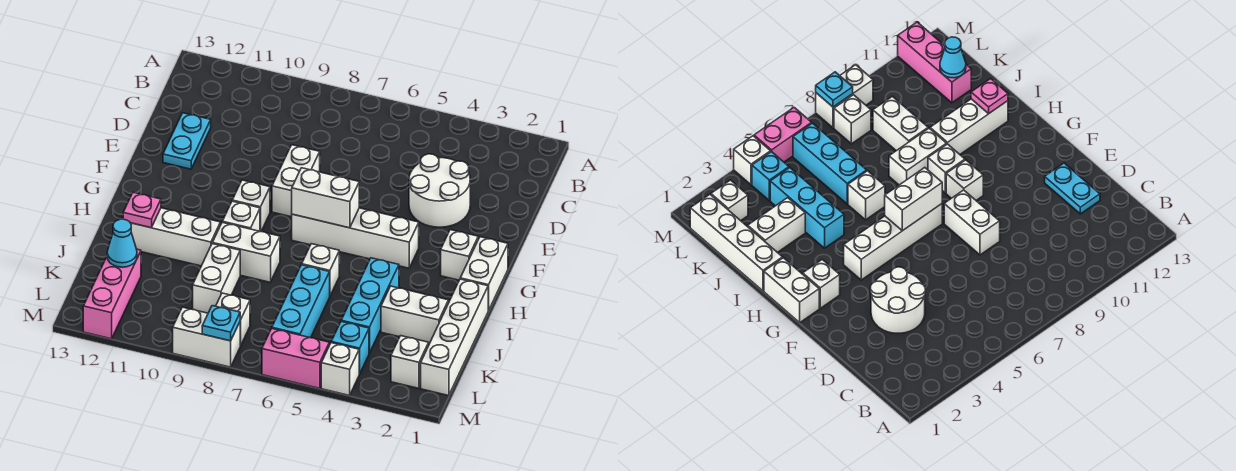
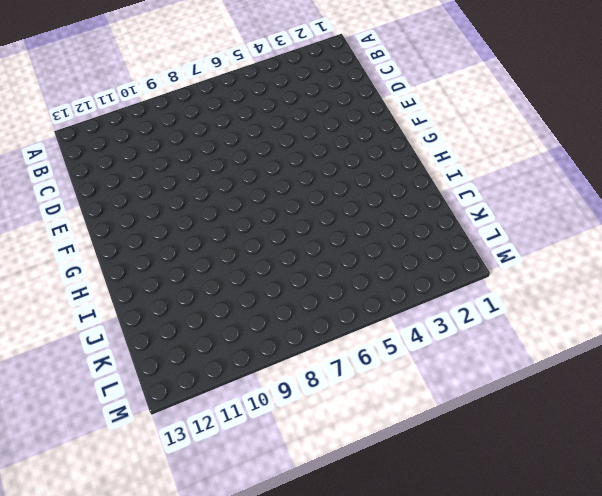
none -> white round brick D3:E4 level 1
none -> cyan plate D12:E12 level 1
none -> white brick E8:F8 level 1

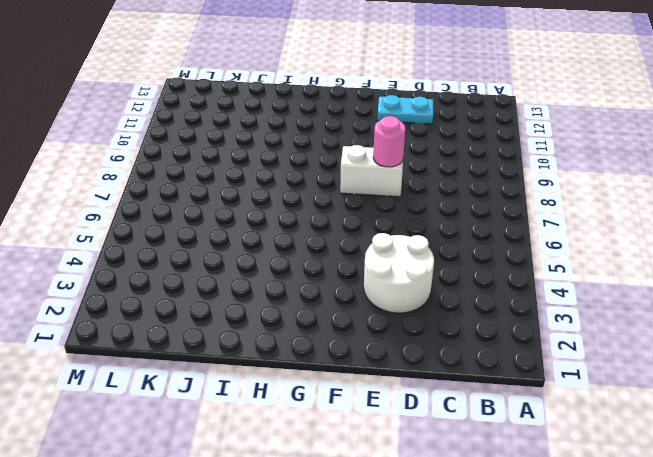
pink round brick E8 level 2 -> none
none -> white brick G1:H1 level 1
none -> white brick G2 level 1
none -> white brick G4:G7 level 1

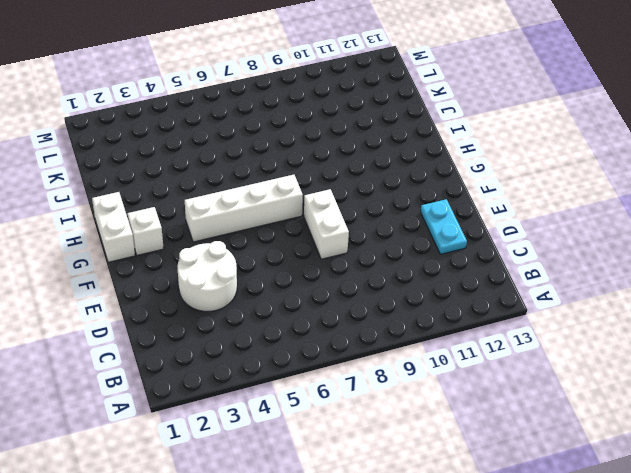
none -> white brick G9 level 1
none -> white brick H9 level 1
none -> white brick I1:L1 level 1

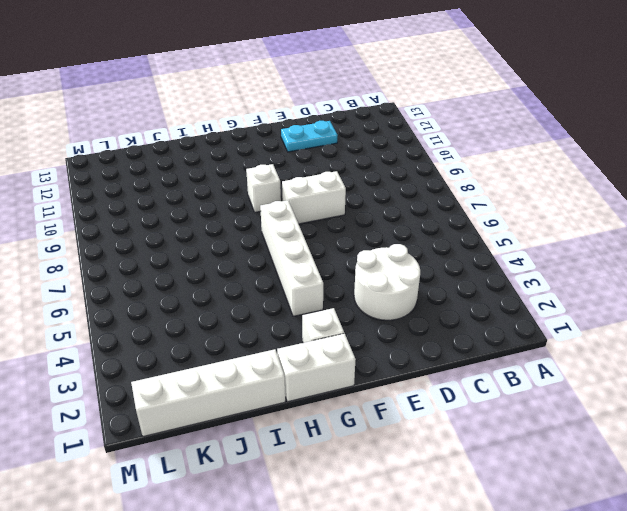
none -> white brick H9 level 1
none -> cyan brick I4:K4 level 1
none -> white brick I6 level 1

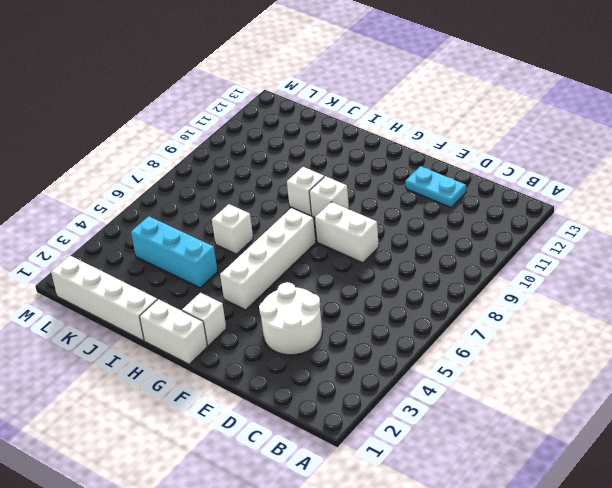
none -> white brick I8:I9 level 1
none -> white brick I10:I12 level 1
none -> white brick J2:J3 level 1

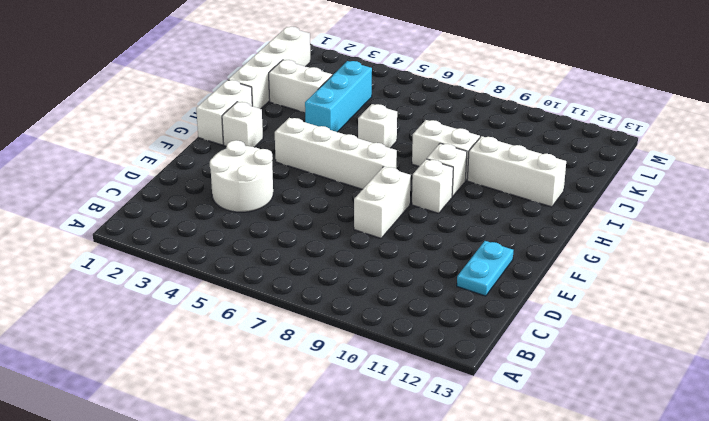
none -> cyan brick J6:L6 level 1
none -> white brick J9:K9 level 1
none -> pink brick K12:M12 level 1

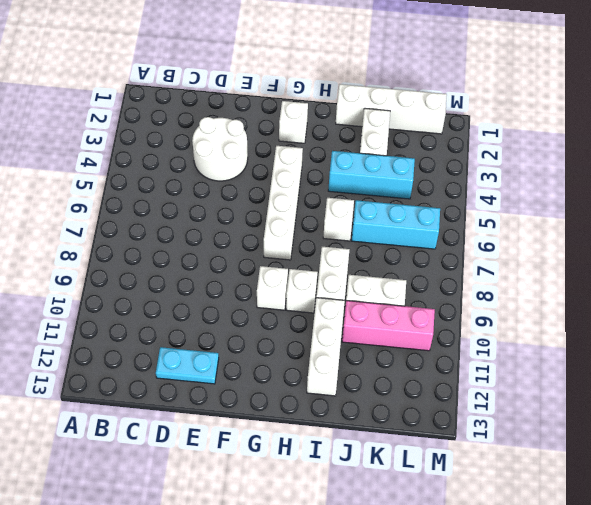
pink brick J10:L10 level 1 -> pink brick K12:M12 level 1
none -> white brick E8:F8 level 1
none -> white brick G1:H1 level 1
none -> white brick L2 level 1

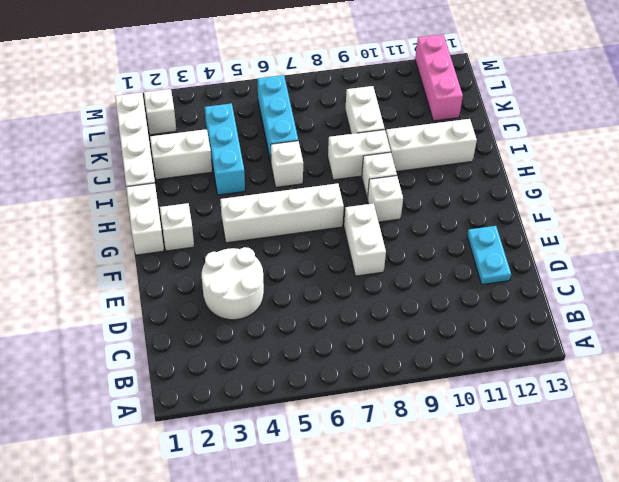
none -> cyan brick L4 level 1
none -> white brick L8 level 1
none -> white brick M4 level 1

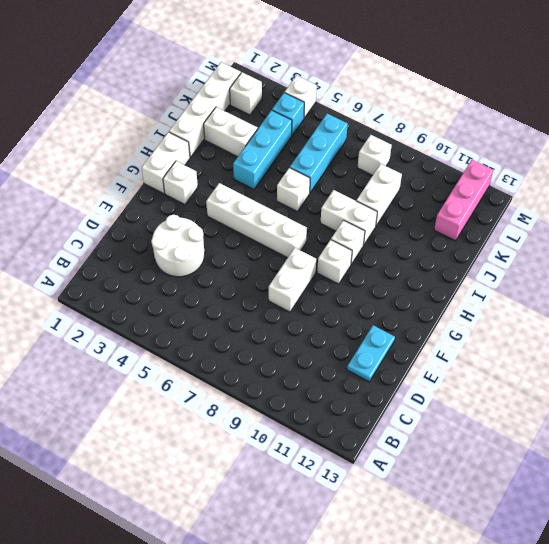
none -> white brick I10:I12 level 1
none -> pink brick M5:M6 level 1
none -> white brick M8:M9 level 1

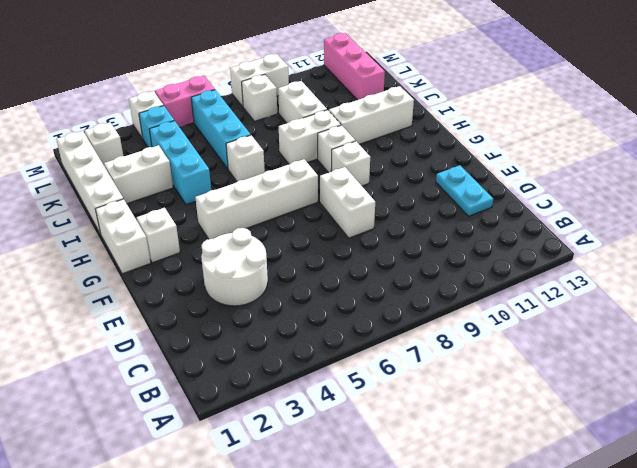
none -> white brick G6:G7 level 2
none -> pink plate I12 level 2
none -> cyan cone K12 level 2

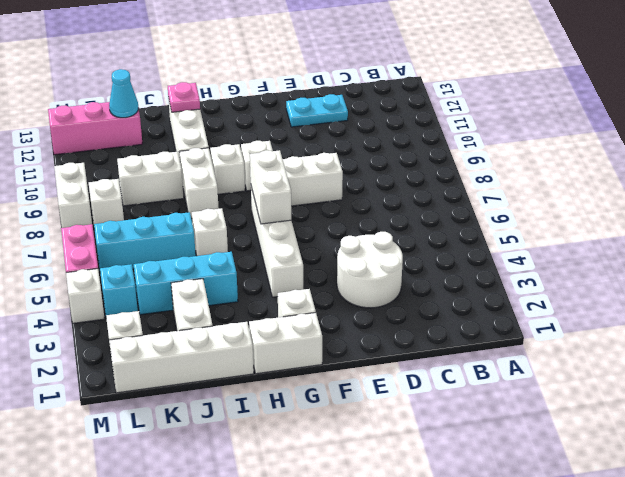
none -> cyan plate M8 level 2

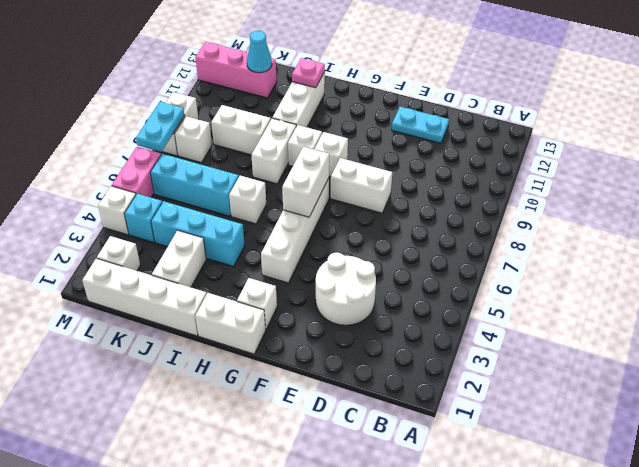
cyan plate M7:M8 level 2 -> cyan plate M8 level 2

